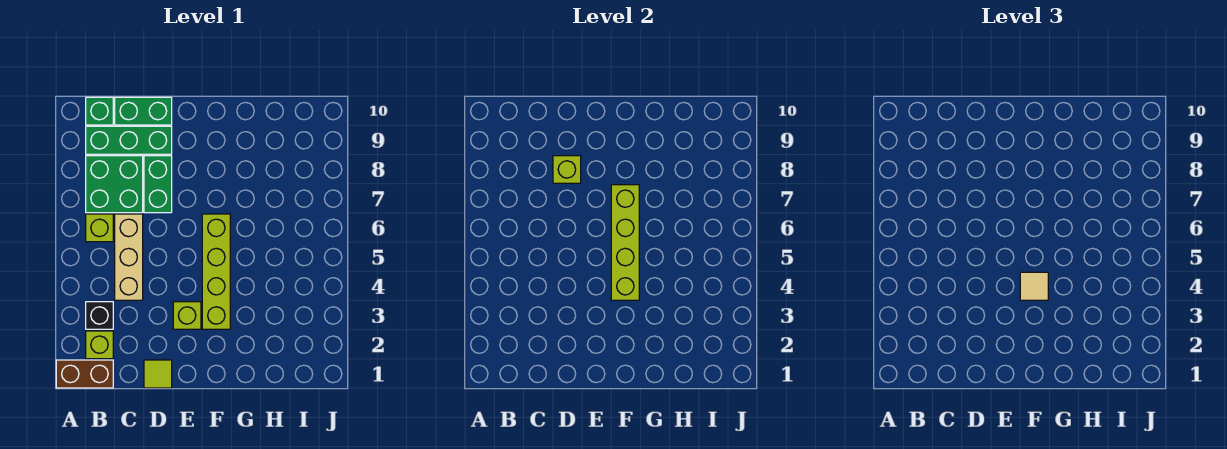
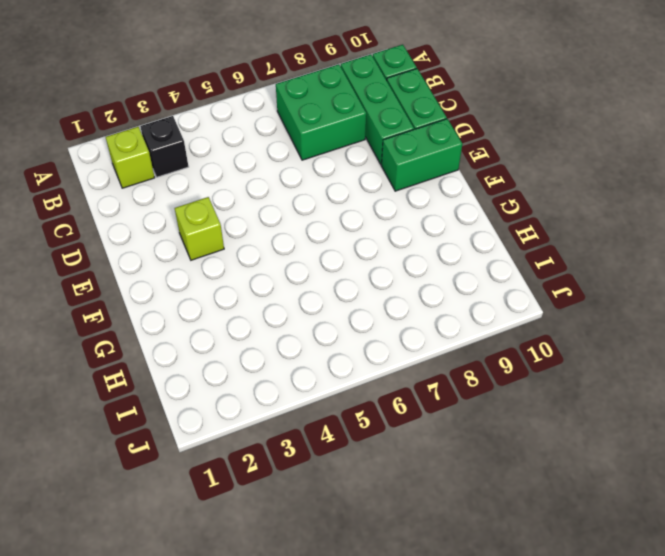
green brick E9:E10 level 1 -> green brick D7:D8 level 1
none -> brown brick A1:B1 level 1
none -> lime brick B6 level 1
none -> tan brick C4:C6 level 1

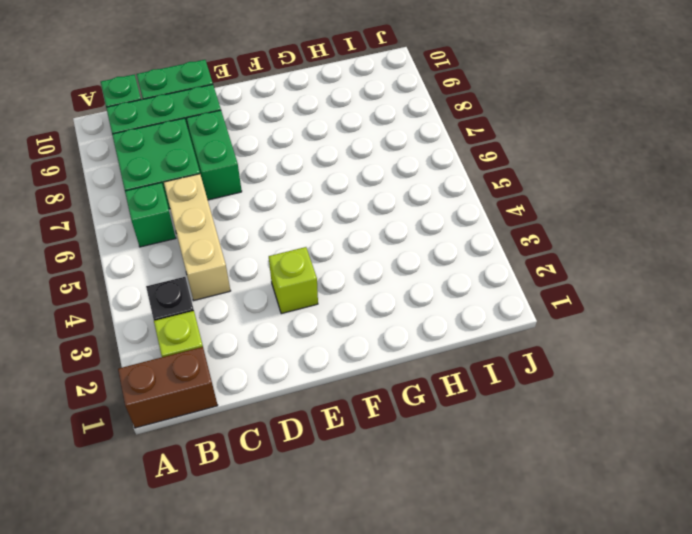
green brick B6 level 1 -> lime brick B6 level 1
none -> lime tile D1 level 1
none -> lime brick F3:F6 level 1
none -> lime brick D8 level 2

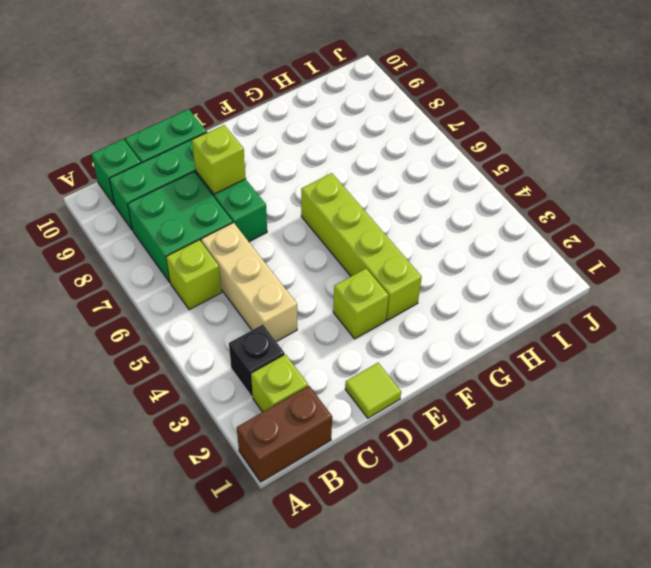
none -> lime brick F4:F7 level 2
none -> tan tile F4 level 3

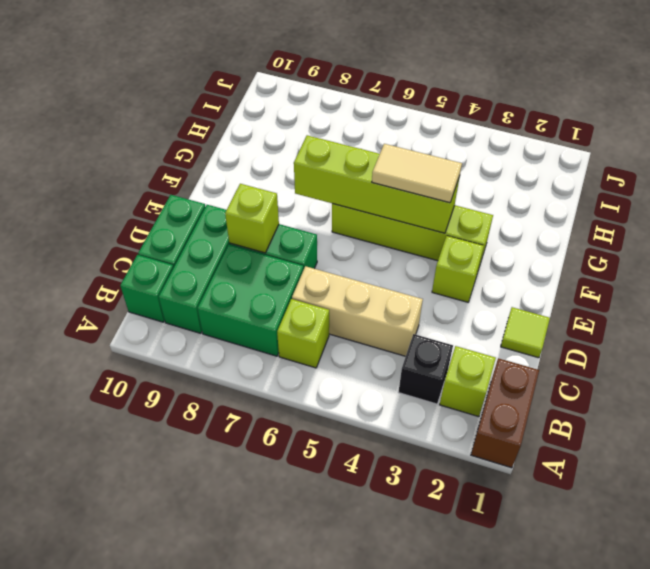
tan tile F4:F5 level 3 -> tan tile F4 level 3

